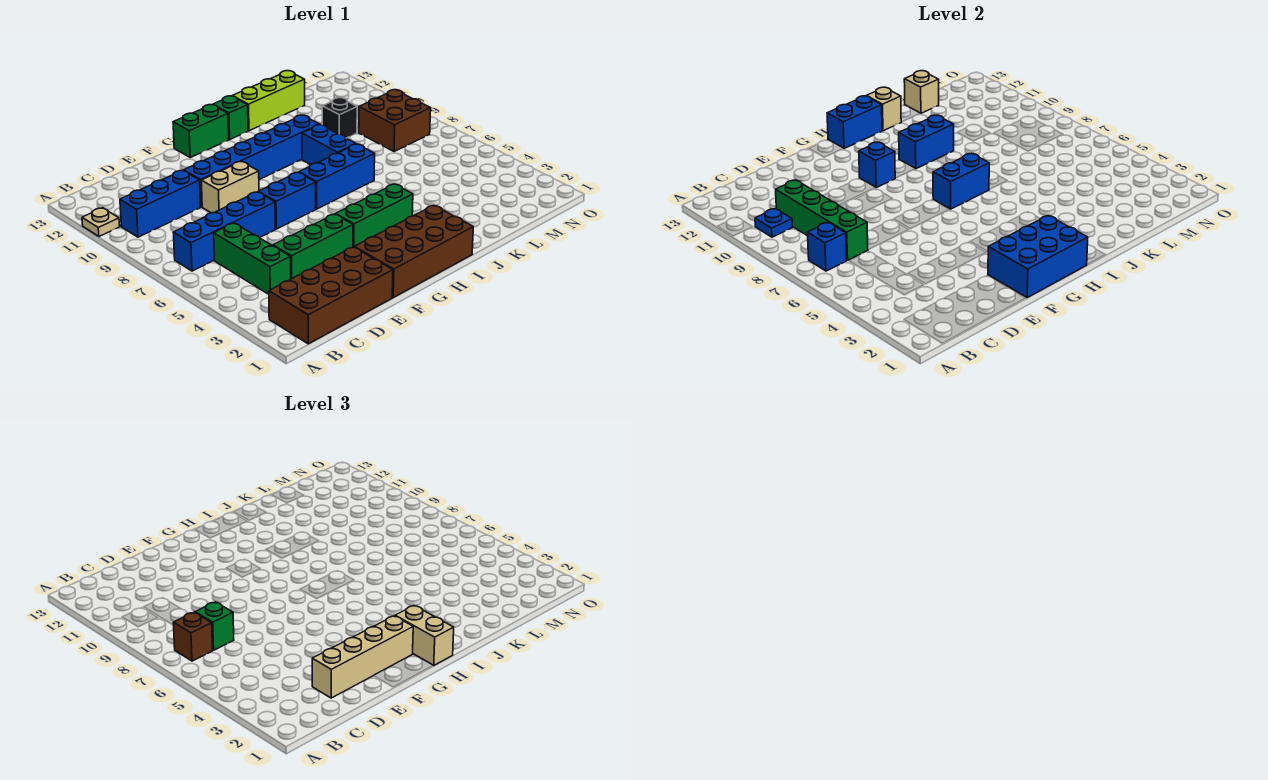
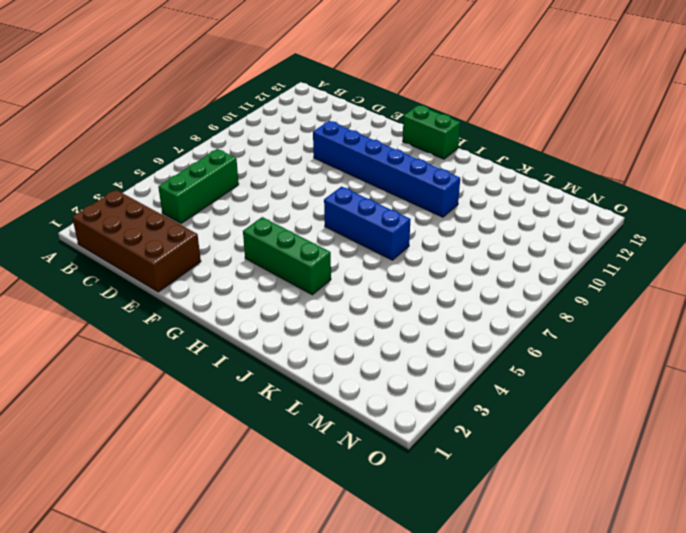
none -> tan plate A11 level 1
none -> blue brick B7:E7 level 1
none -> blue brick B10:D10 level 1
none -> green brick D4:F4 level 1

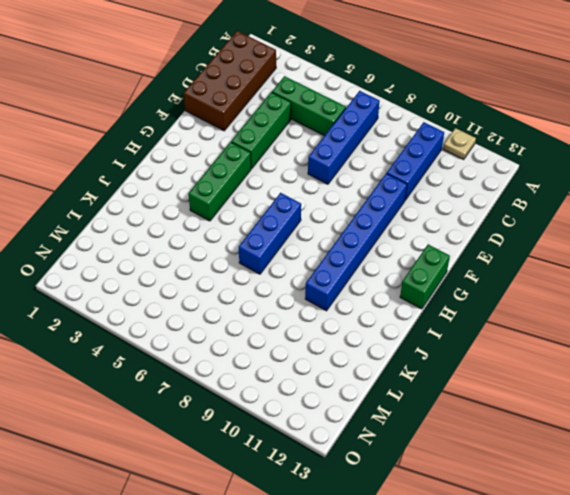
none -> tan brick E9:F9 level 1
none -> brown brick F1:I2 level 1
none -> blue brick F7:G7 level 1
none -> green brick I13 level 1

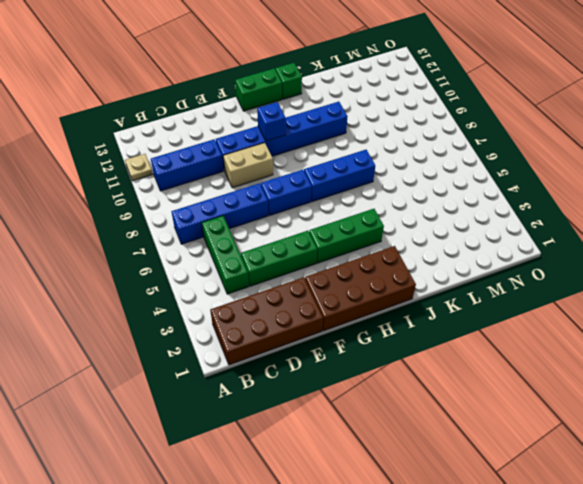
none -> blue brick J8:J9 level 1
none -> lime brick J13:L13 level 1
none -> black brick L10 level 1
none -> brown brick M8:N9 level 1

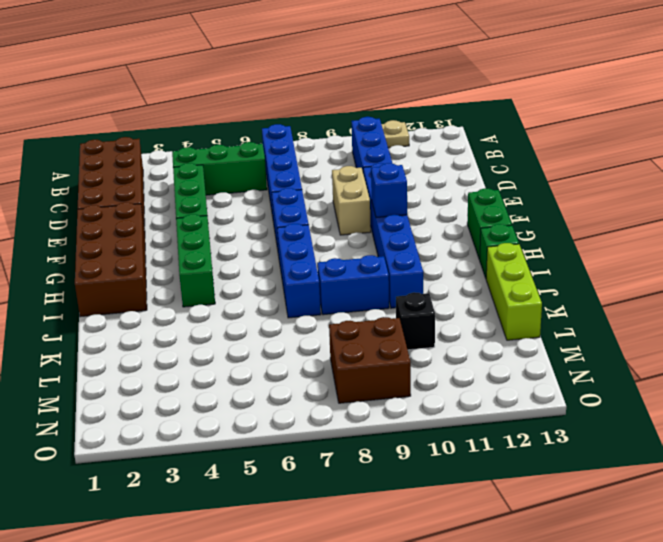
none -> blue brick B7 level 2
none -> blue plate B10 level 2
none -> green brick C7:C10 level 2
none -> blue brick F1:H2 level 2

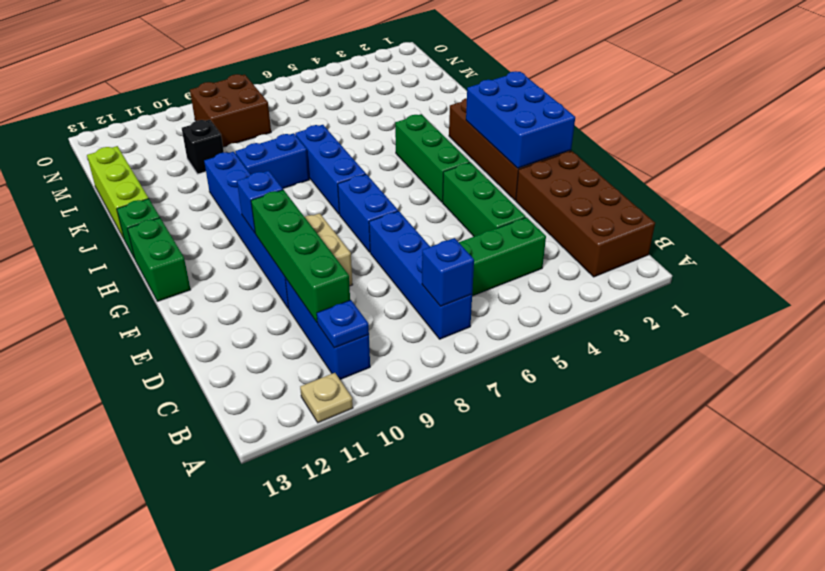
green brick C10:F10 level 2 -> green brick C7:C10 level 2
none -> blue brick H7:I7 level 2
none -> blue brick H13:I13 level 2
none -> blue brick I10:J10 level 2
none -> tan brick J13 level 2

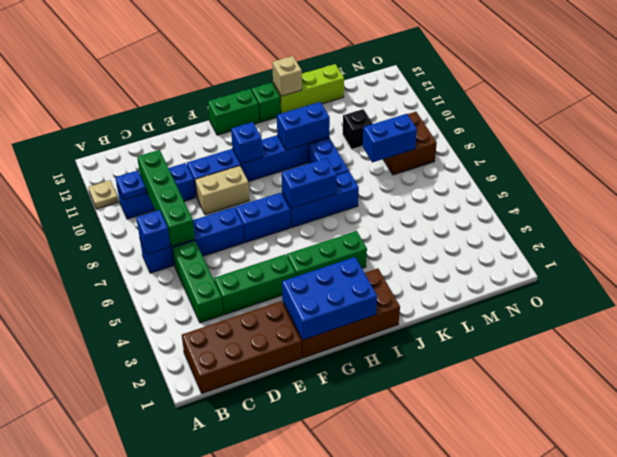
blue brick L8:M8 level 2 -> blue brick H13:I13 level 2
none -> tan brick L13 level 2
none -> brown brick B7 level 3
none -> green brick C7 level 3
none -> tan brick D2:G2 level 3

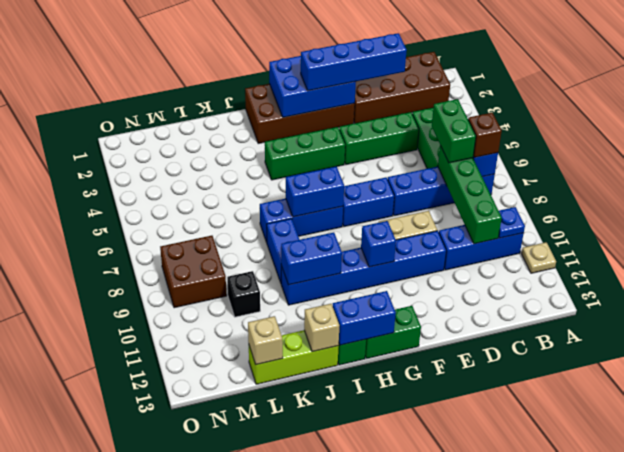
green brick C6:C7 level 3 -> green brick C7 level 3
blue brick D2:G2 level 3 -> tan brick D2:G2 level 3
none -> tan brick H1:H2 level 3

